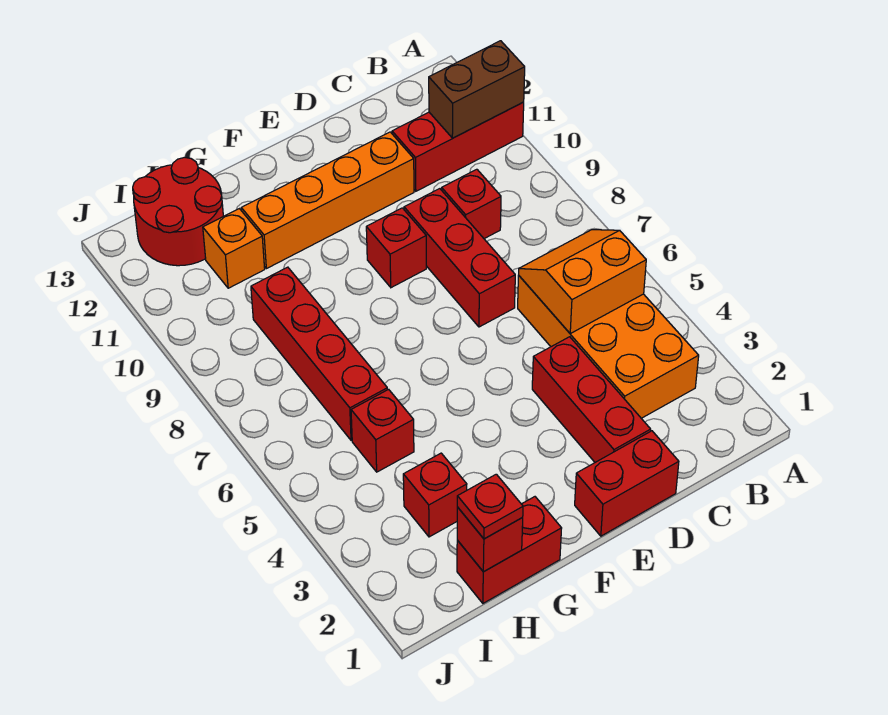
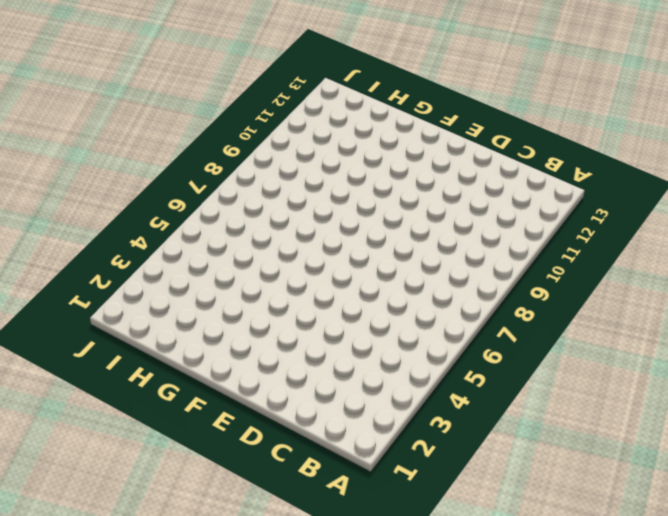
none -> red brick A11:C11 level 1
none -> orange brick B3:C6 level 1
none -> red brick C9 level 1

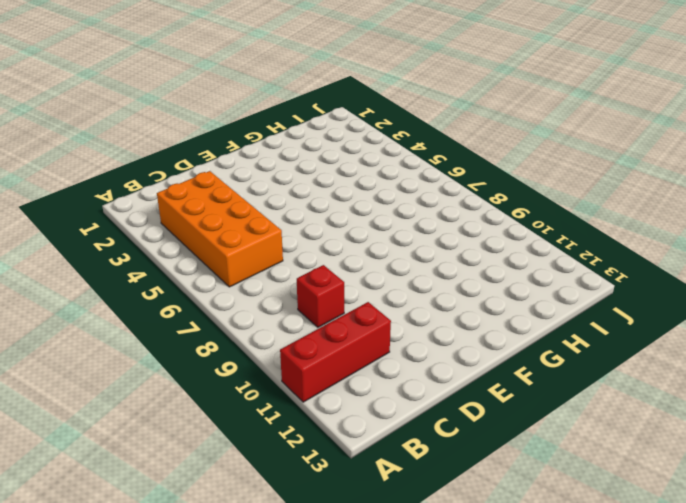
none -> red brick D1:E1 level 1
none -> red brick D2:D4 level 1
none -> red brick D7:D9 level 1

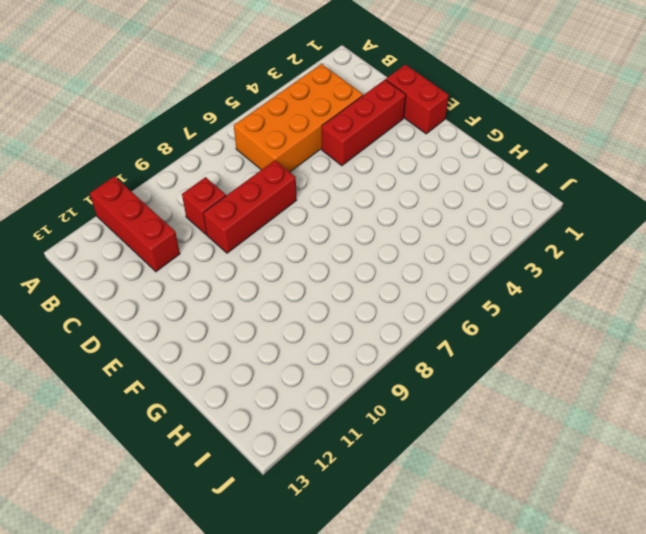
none -> orange brick D11:G11 level 1
none -> red brick E9 level 1
none -> red brick G1:H1 level 1

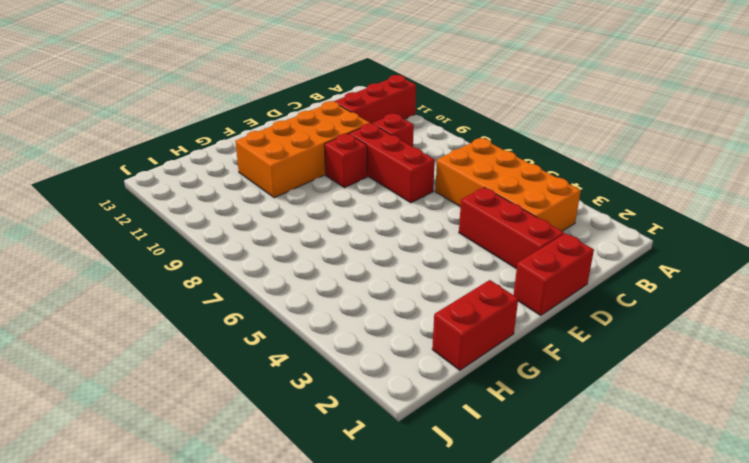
orange brick D10:G11 level 1 -> orange brick D11:G11 level 1
none -> red brick H3 level 1
none -> red brick H5 level 1
none -> red brick H6:H9 level 1

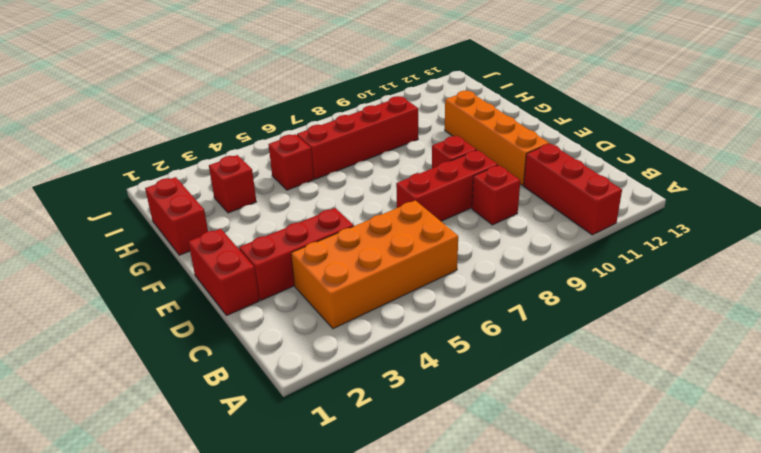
none -> orange brick H11 level 1
none -> red round brick H12:I13 level 1
none -> brown brick A11:B11 level 2

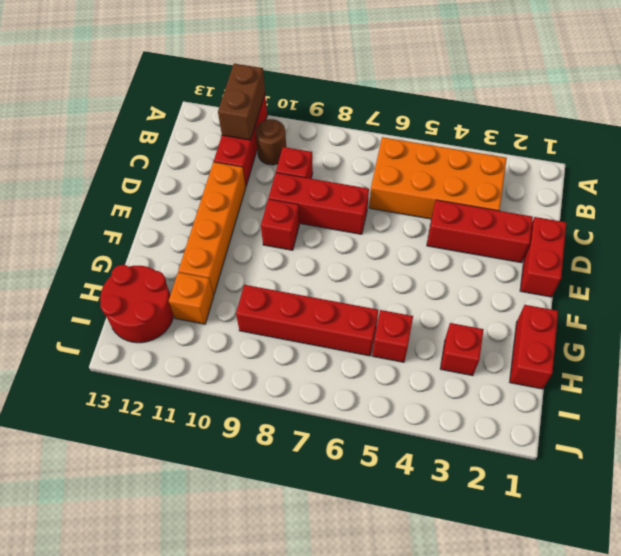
brown round brick B10 level 1 -> none
none -> orange slope B5:C6 level 2 top 5
none -> red brick H1 level 2
none -> red plate H1 level 3

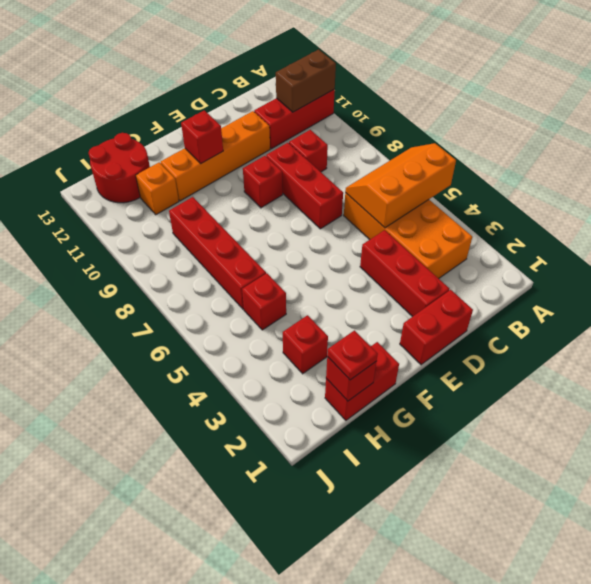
orange slope A5:C6 level 2 top 5 -> orange slope B5:C6 level 2 top 5
red brick F11 level 2 -> none

